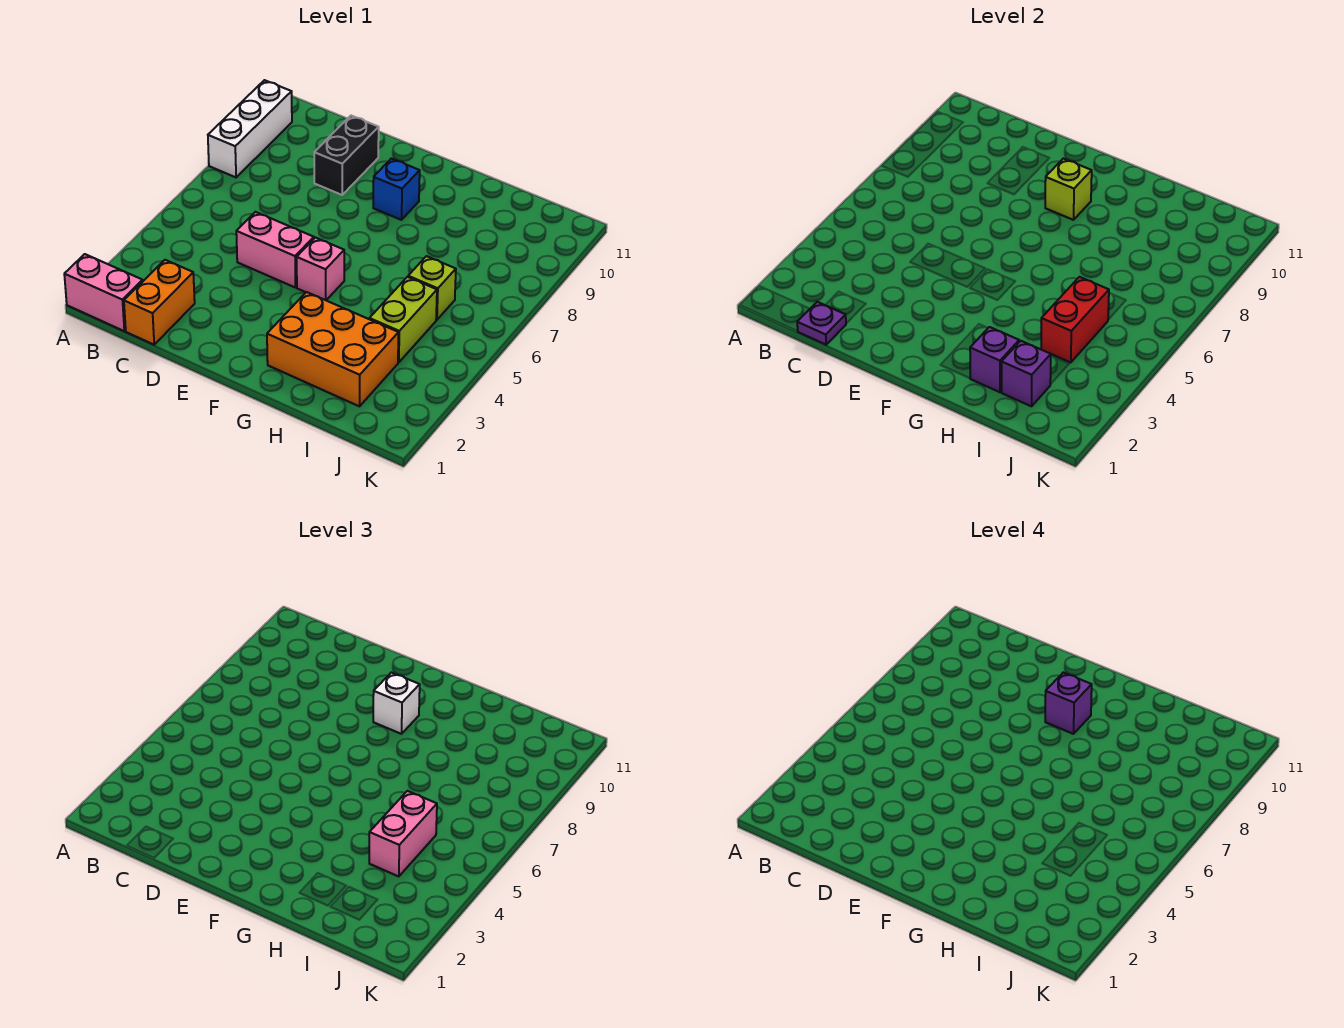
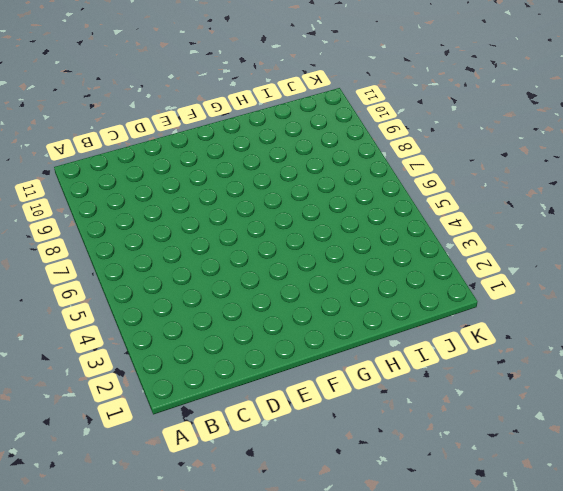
none -> pink brick A1:B1 level 1
none -> white brick A8:A10 level 1
none -> orange brick C1:C2 level 1

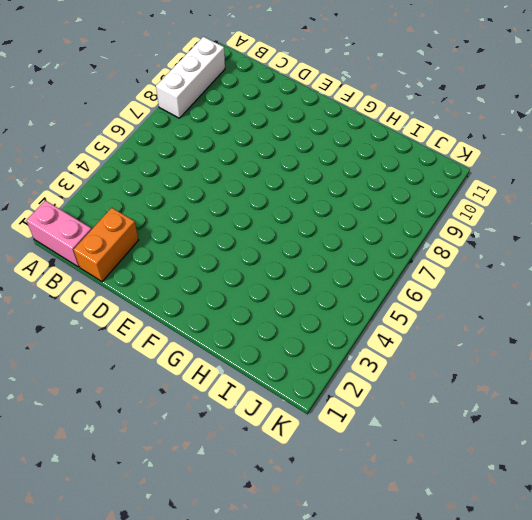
none -> pink brick D5:E5 level 1
none -> black brick D9:D10 level 1
none -> pink brick F5 level 1

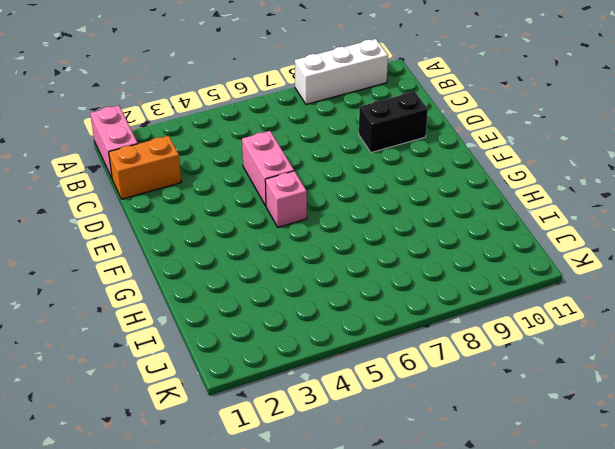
none -> blue brick F9 level 1
none -> orange brick G2:I3 level 1
none -> lime brick I4:I5 level 1

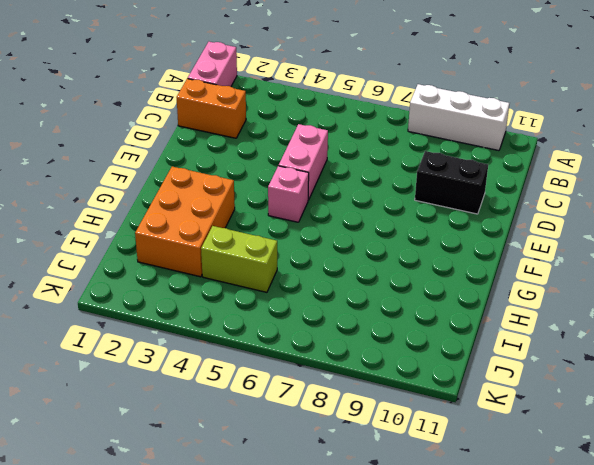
none -> blue brick F9 level 1
none -> lime brick I6 level 1
none -> purple plate C1 level 2

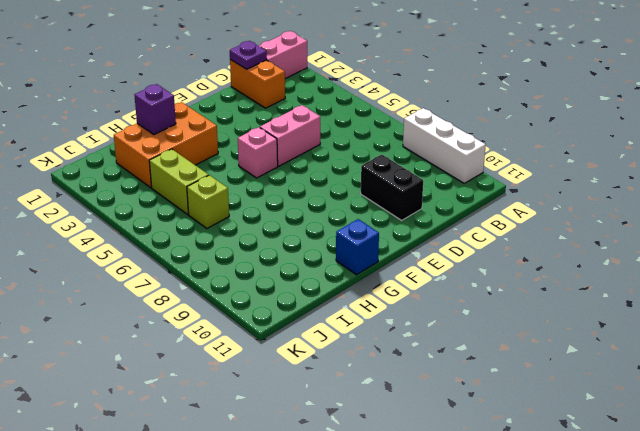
blue brick G11 level 1 -> blue brick F9 level 1
none -> lime brick F9 level 2
none -> purple brick I2 level 2
none -> red brick I4:I5 level 2

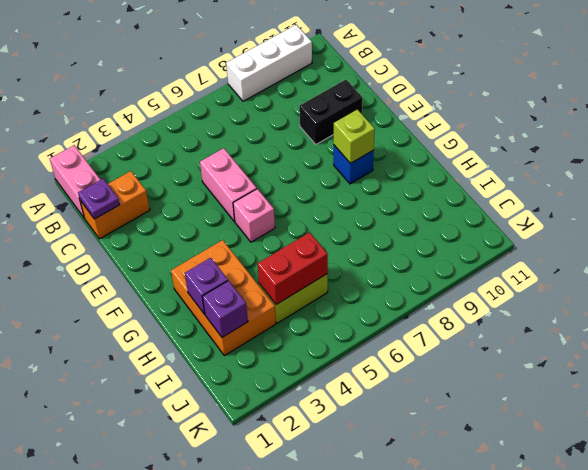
none -> lime brick I6 level 1
none -> white brick F9 level 3
none -> pink brick I4:I5 level 3

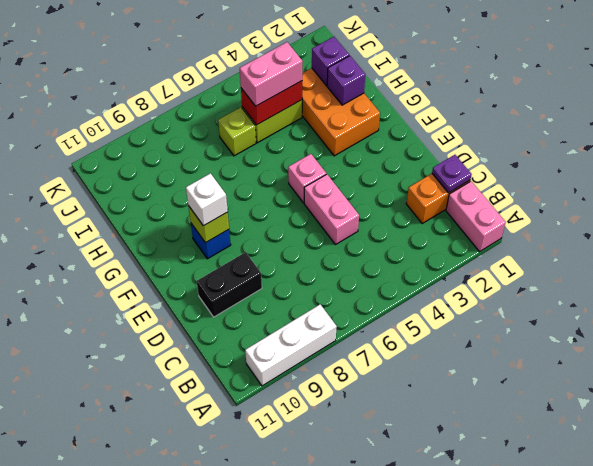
none -> purple brick F9 level 4

